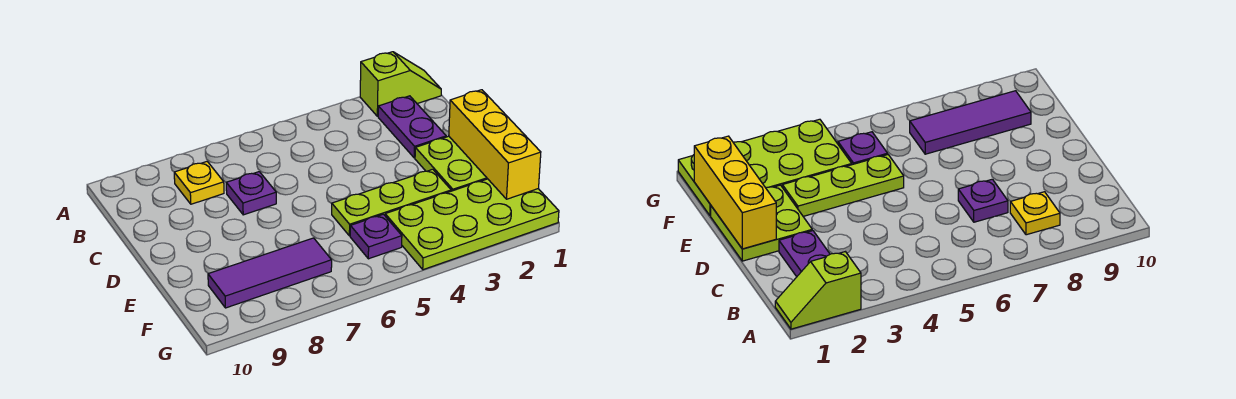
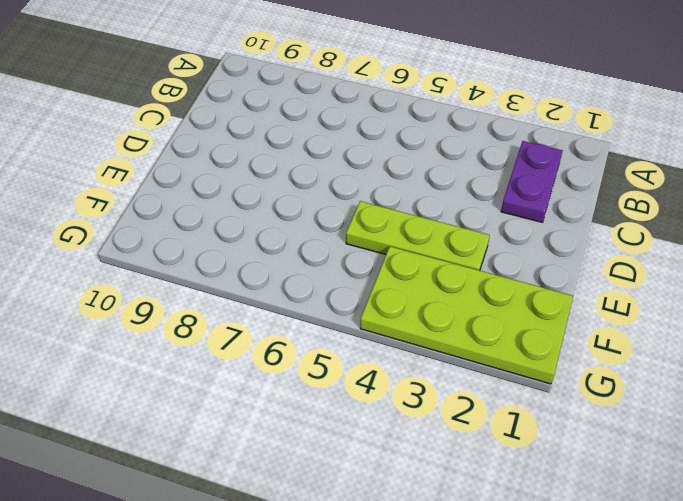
none -> lime slope A1:A2 level 1 top 2
none -> yellow plate B8 level 1

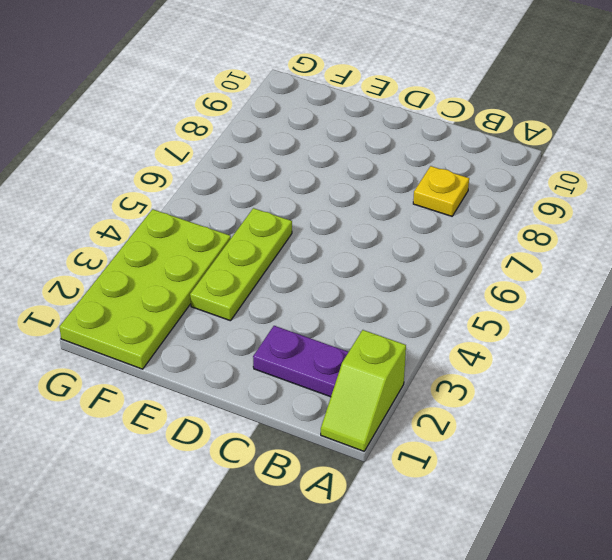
none -> purple plate C7 level 1
none -> lime plate D1:E2 level 1

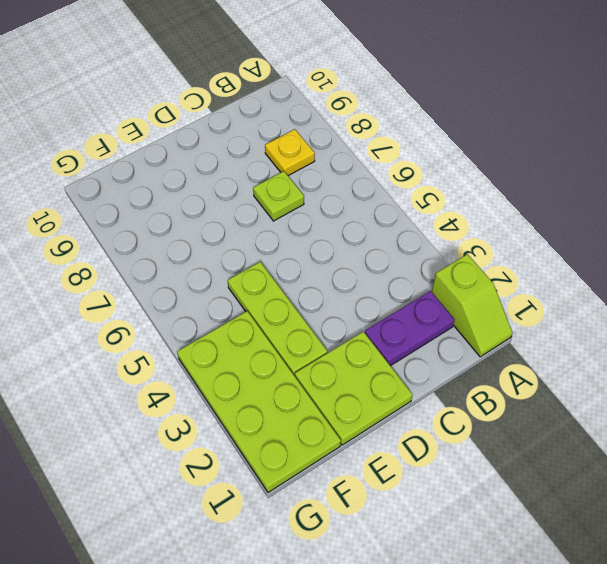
lime plate C7 level 1 -> purple plate C7 level 1
none -> purple plate F5 level 1
none -> purple tile F7:F9 level 1

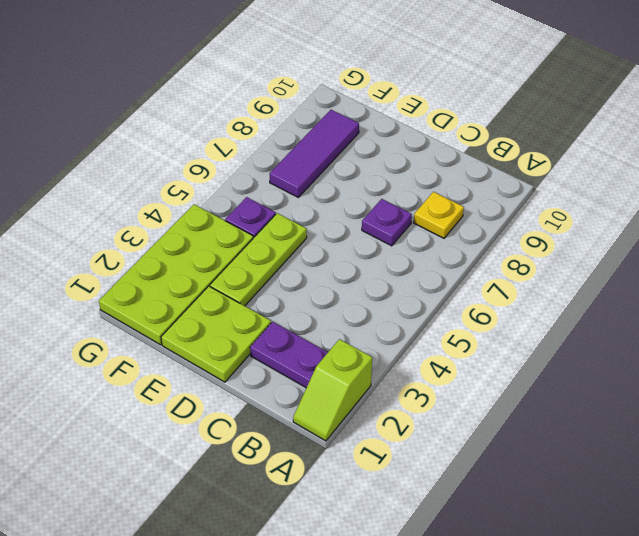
none -> yellow brick D1:F1 level 2

